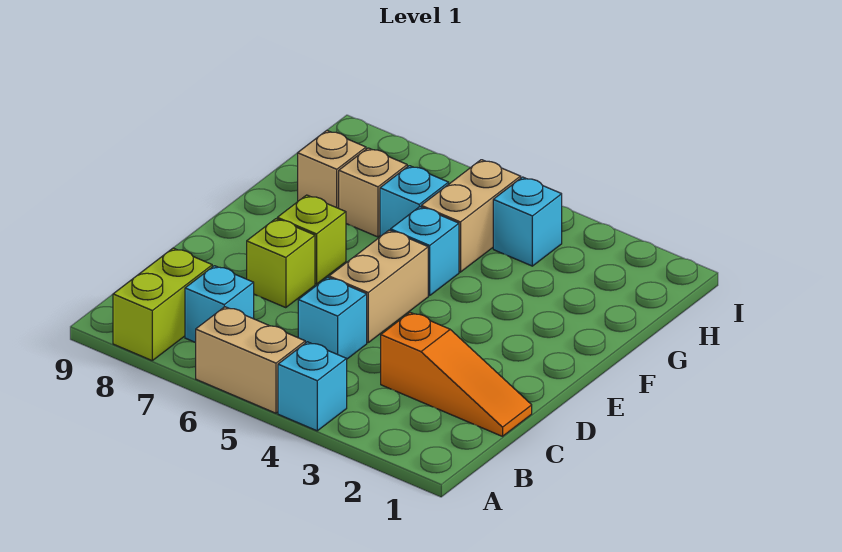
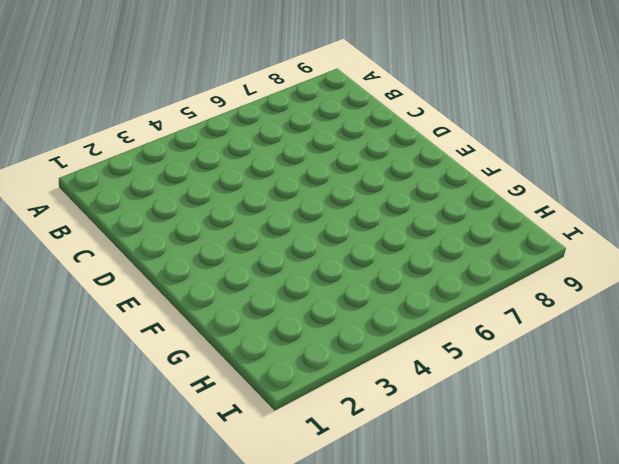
none -> cyan brick A4 level 1
none -> tan brick A5:A6 level 1
none -> lime brick A8:B8 level 1

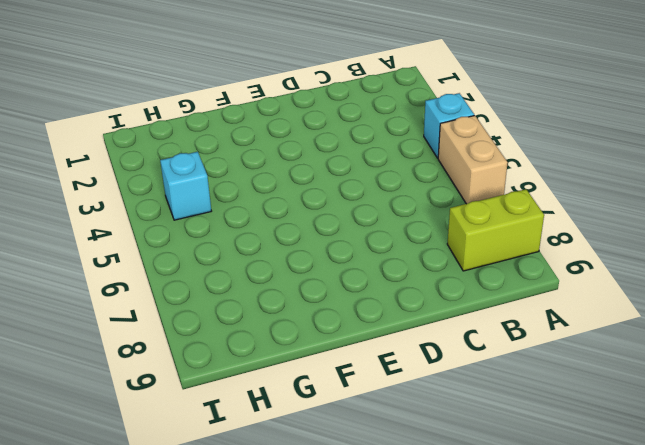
none -> cyan brick B7 level 1
none -> orange slope C1:C3 level 1 top 3
none -> cyan brick C5 level 1

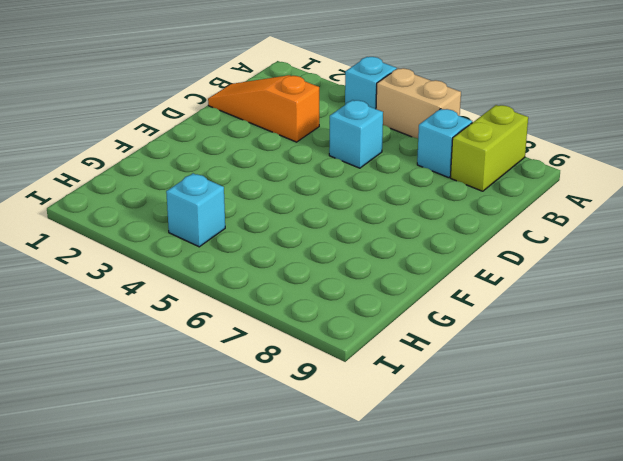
none -> tan brick D5:E5 level 1
none -> lime brick D7 level 1
none -> lime brick E7 level 1

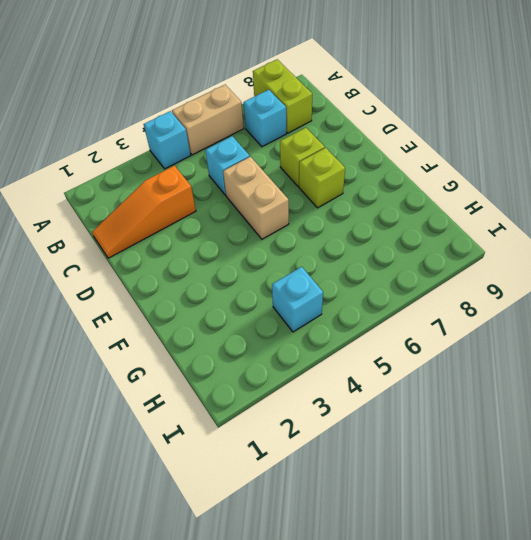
none -> cyan brick F5 level 1
none -> tan brick G5:H5 level 1
none -> cyan brick G6 level 1

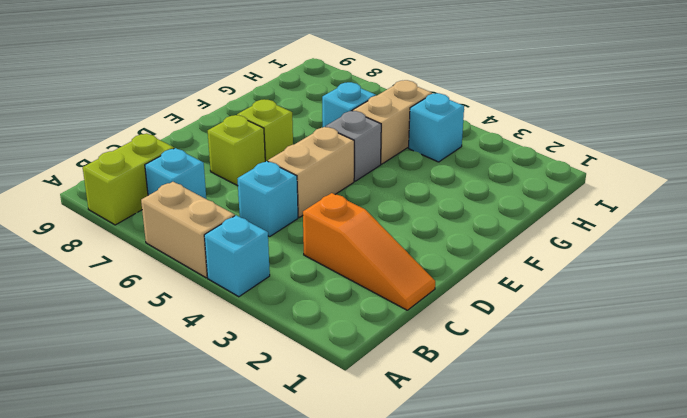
grey brick F5 level 1 -> cyan brick F5 level 1
none -> tan brick G7 level 1
none -> tan brick G8 level 1

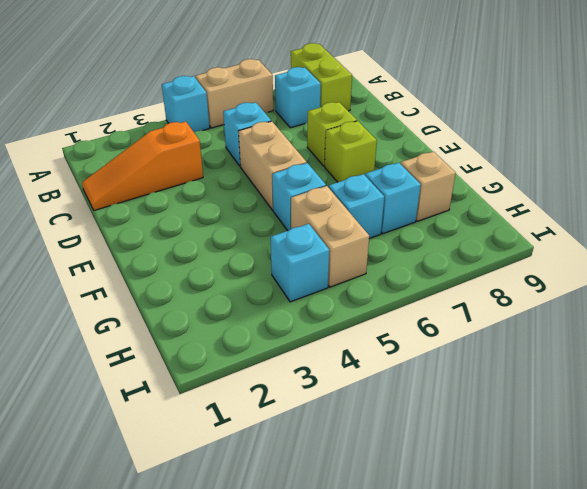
cyan brick G7 level 1 -> tan brick G7 level 1

